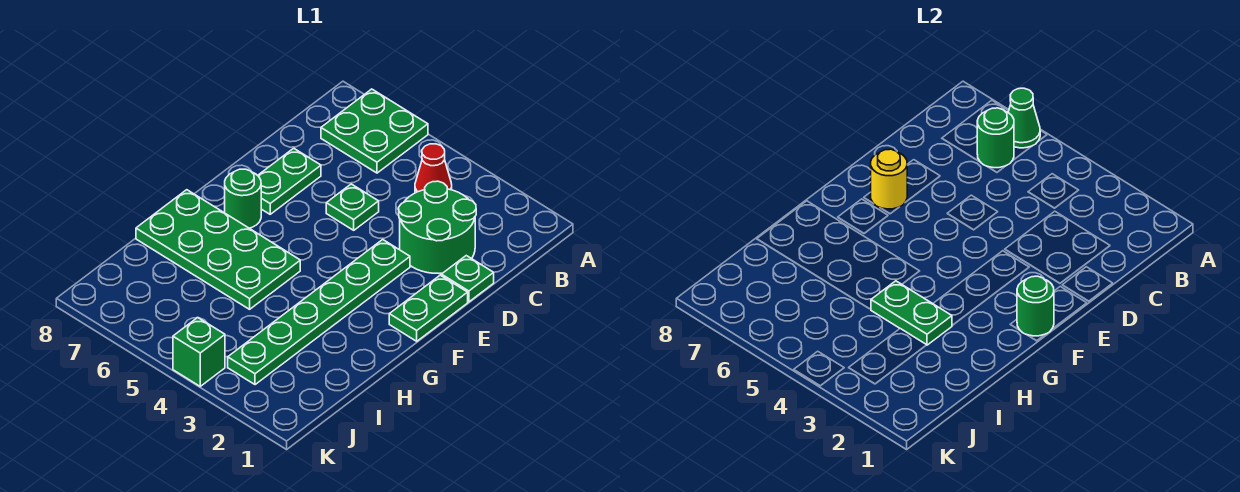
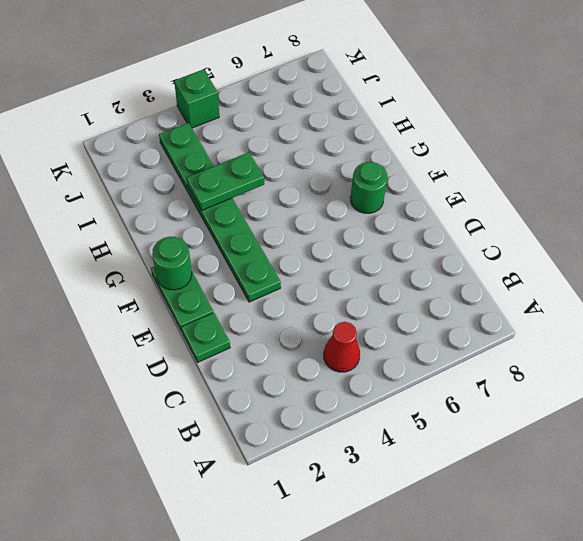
none -> green plate A6:B7 level 1
none -> green round brick C2:D3 level 1
none -> green plate D5 level 1

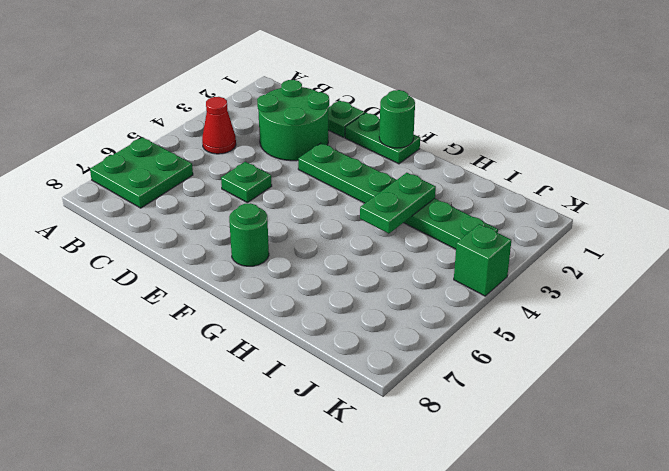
none -> green plate D7:E7 level 1
none -> green plate G5:H8 level 1
none -> green cone A6 level 2

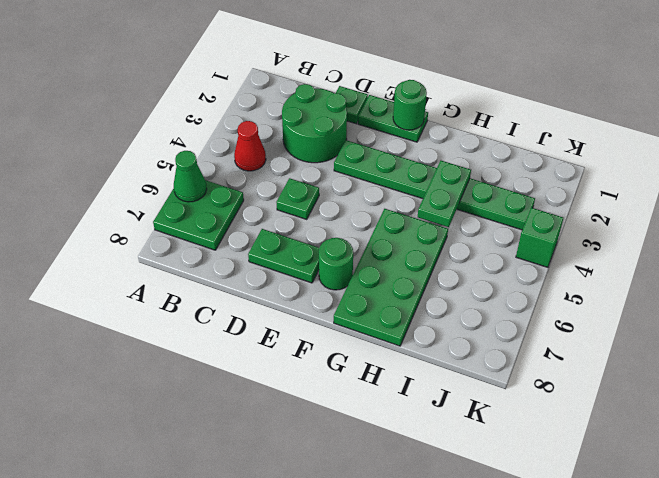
none -> green round brick B6 level 2
none -> yellow round brick E7 level 2

